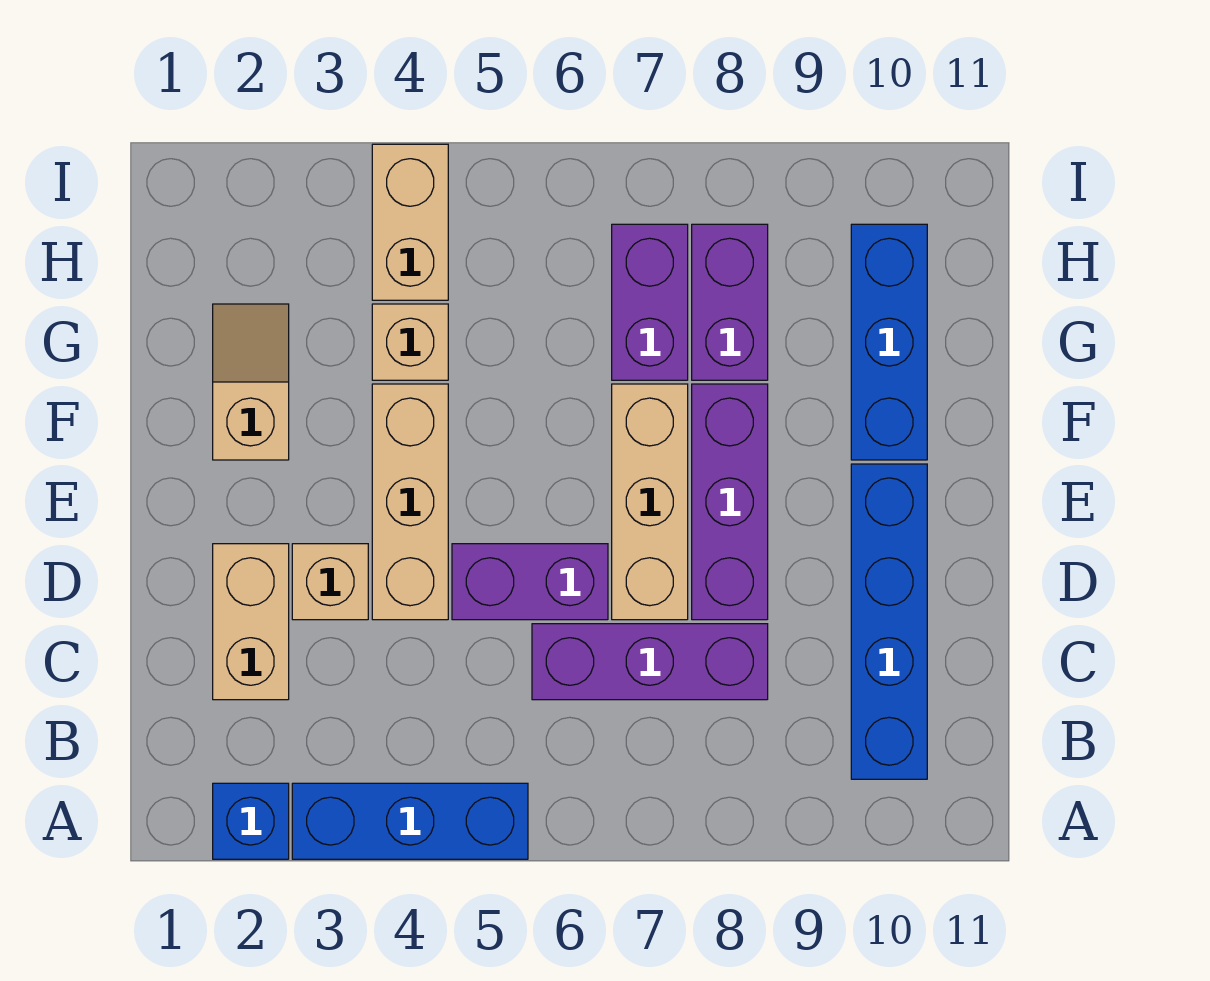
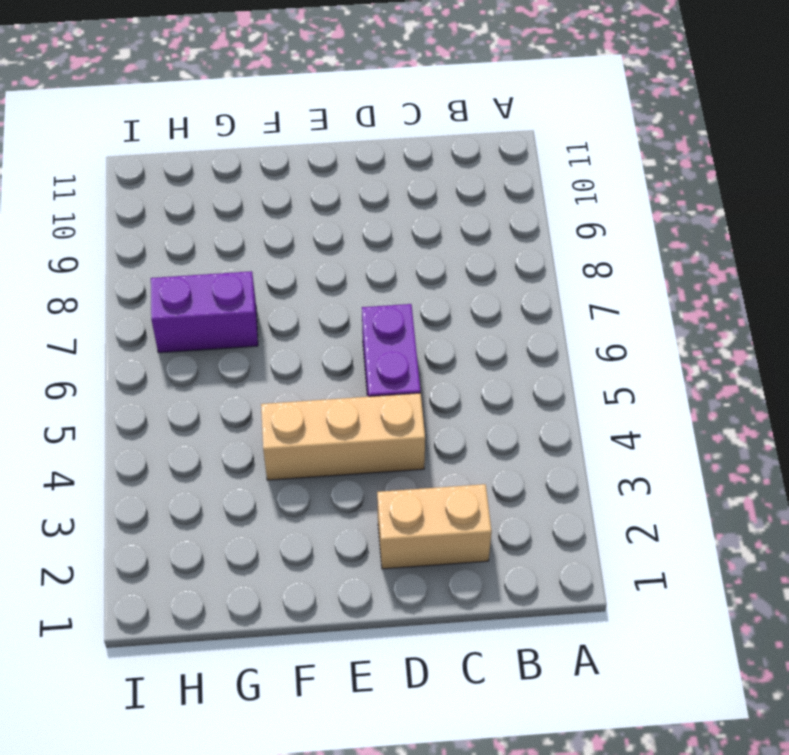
none -> blue brick A2 level 1
none -> blue brick A3:A5 level 1
none -> blue brick B10:E10 level 1

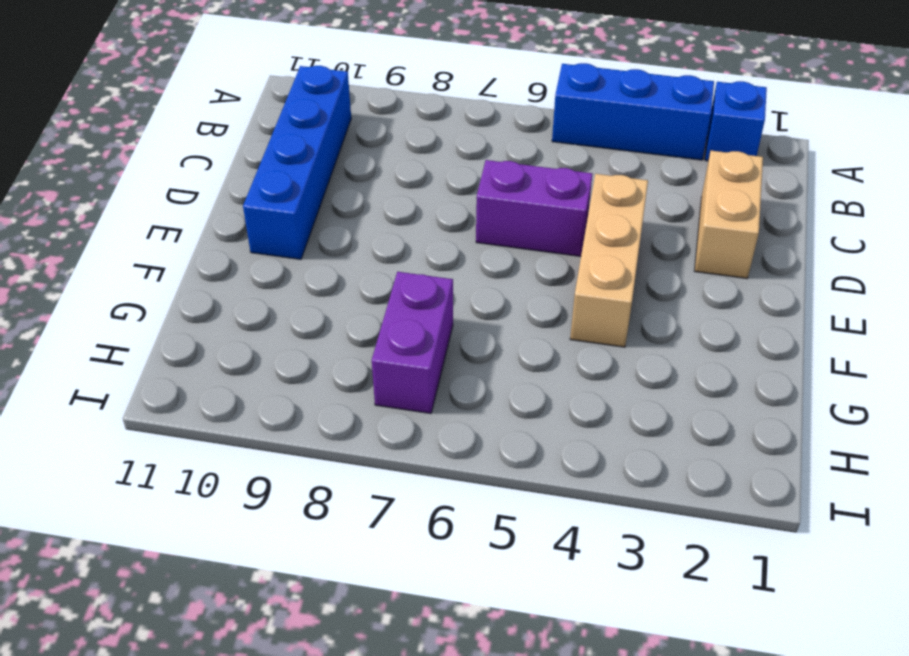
none -> purple brick C6:C8 level 1
none -> tan brick D3 level 1
none -> tan brick D7:F7 level 1

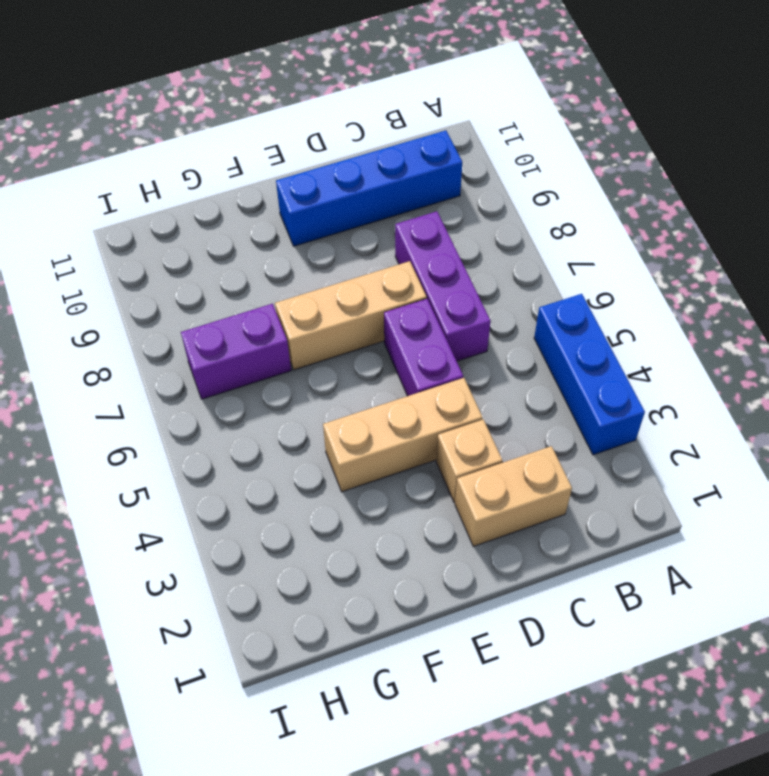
none -> blue brick A2 level 1
none -> purple brick D8:F8 level 1
none -> tan slope F2:G2 level 1 top F

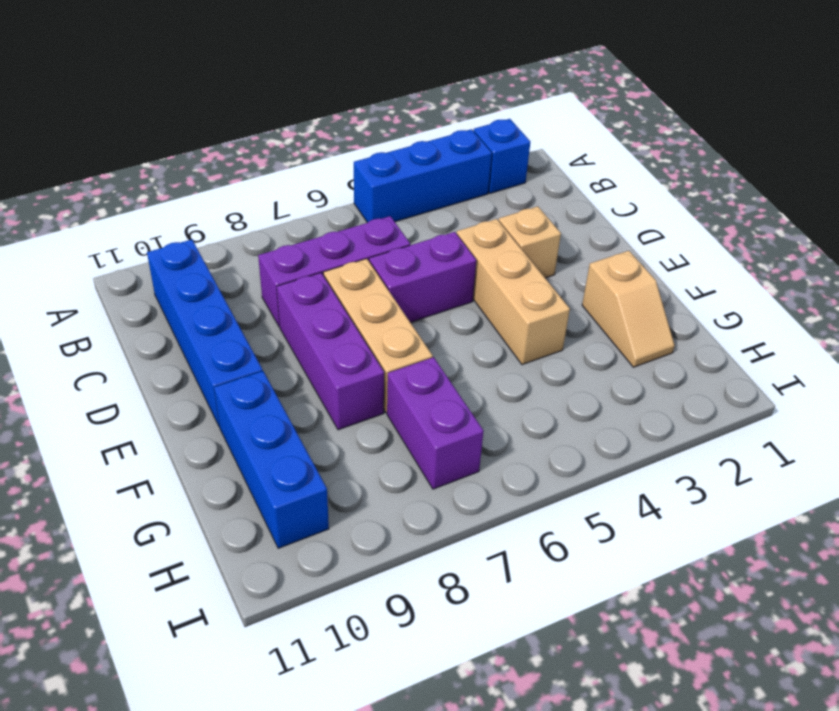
none -> tan brick C2:D2 level 1
none -> tan brick G4 level 1
none -> purple brick G8:H8 level 1

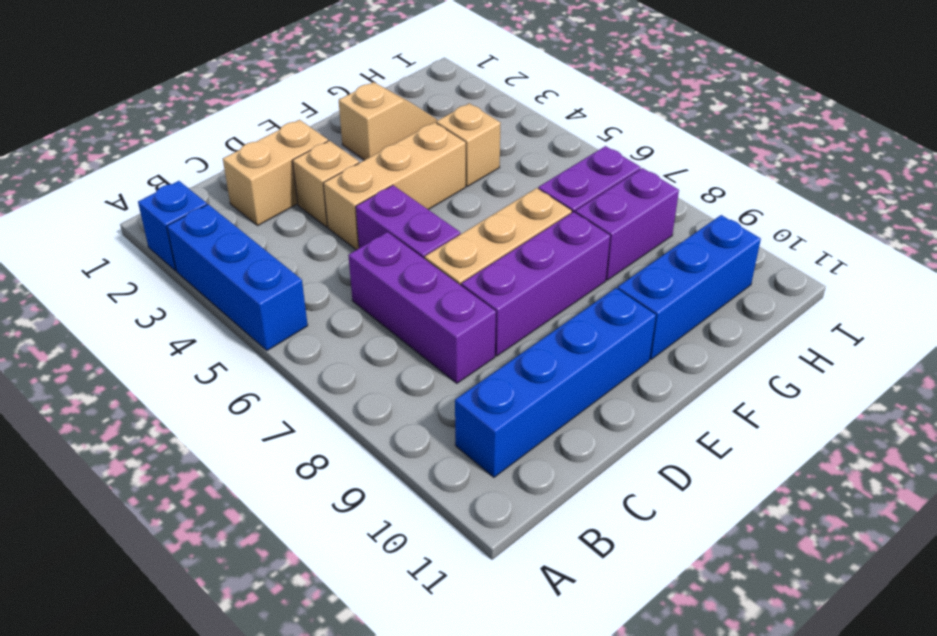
none -> tan brick H4:I4 level 1

